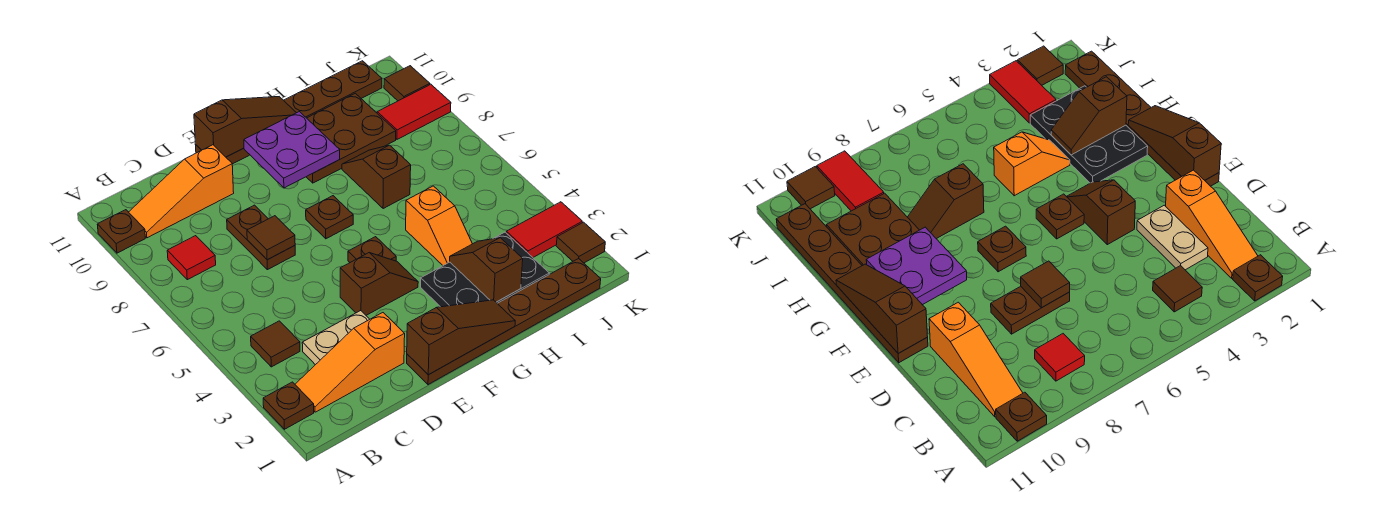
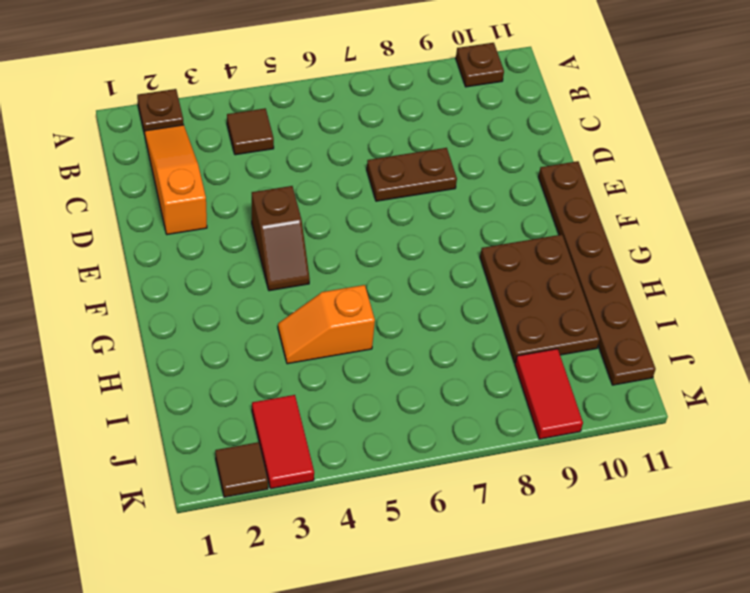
none -> red tile B8 level 1
none -> orange slope B10:D10 level 1 top D
none -> tan plate C3:D3 level 1

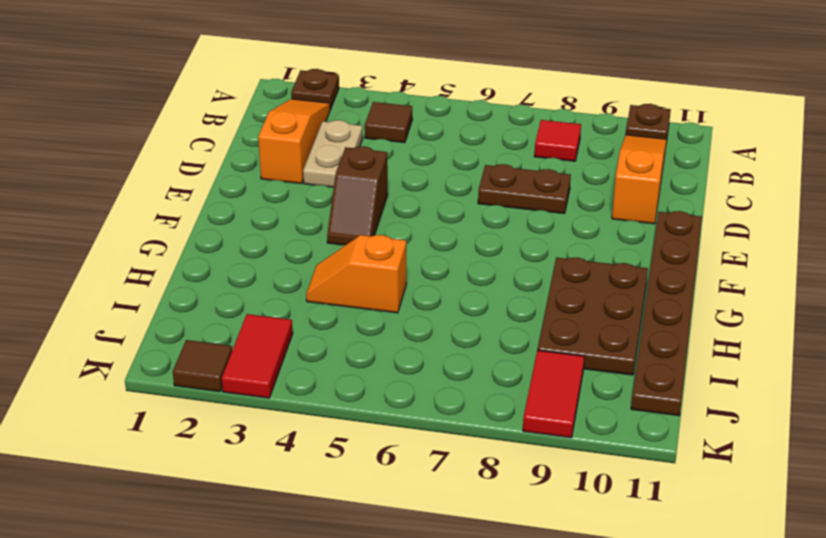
none -> brown plate E1:J1 level 1
none -> brown plate F5 level 1
none -> brown plate F7 level 1

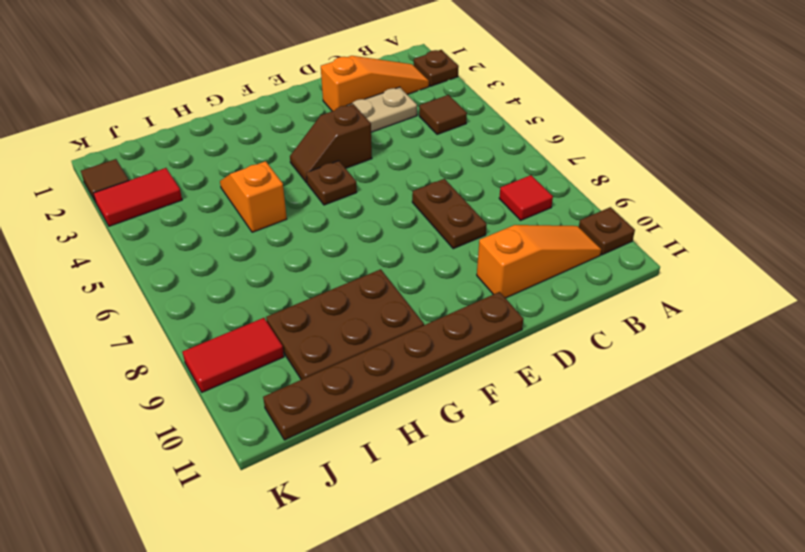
none -> brown plate E1:J1 level 1
none -> brown plate F7 level 1
none -> black plate G2:I3 level 1

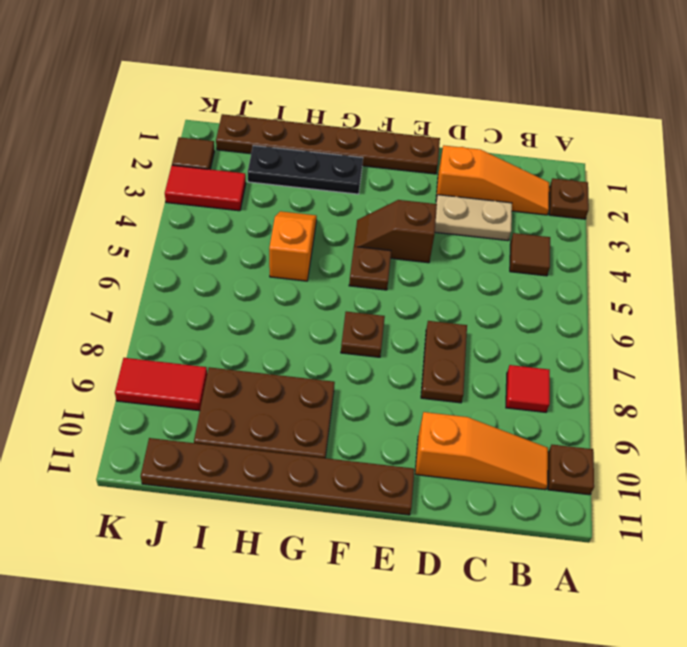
black plate G2:I2 level 1 -> black plate G2:I3 level 1
none -> brown slope H7:H8 level 1 top 7
none -> brown tile K10 level 1
none -> brown tile D7 level 2

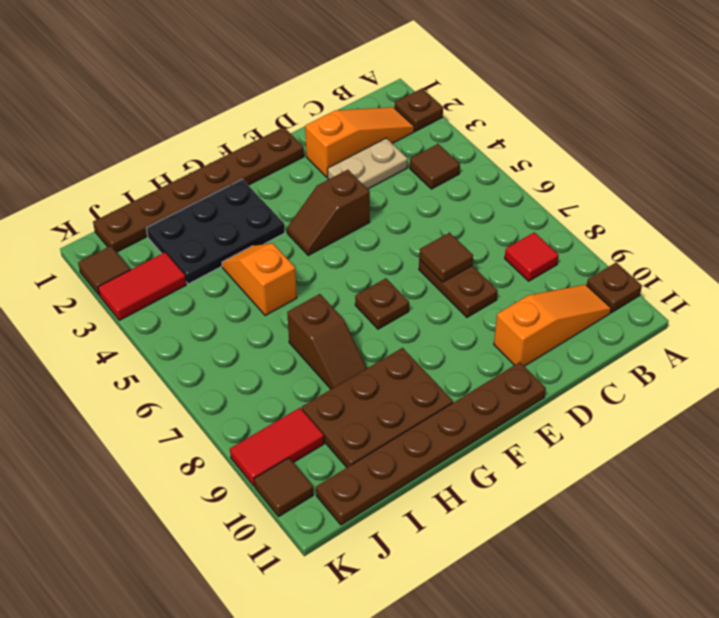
none -> brown plate F5 level 1
none -> brown slope E1:G1 level 2 top E
none -> brown slope E11:G11 level 2 top E

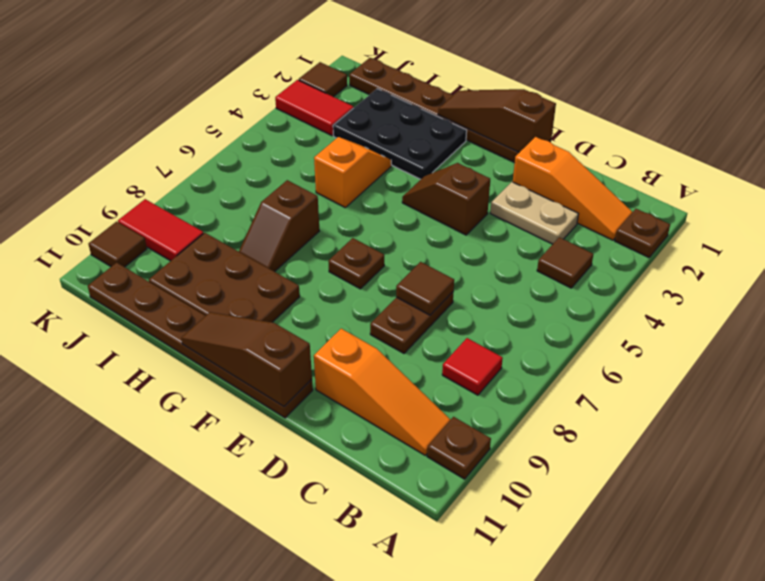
none -> brown plate F5 level 1
none -> purple plate F9:G10 level 2
none -> brown slope H2:H3 level 2 top 2

